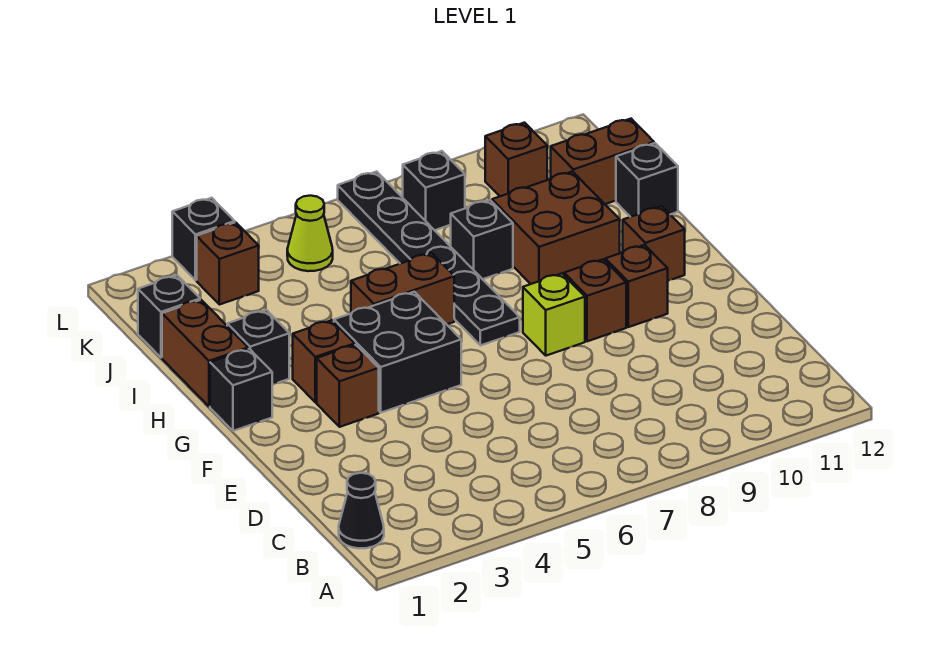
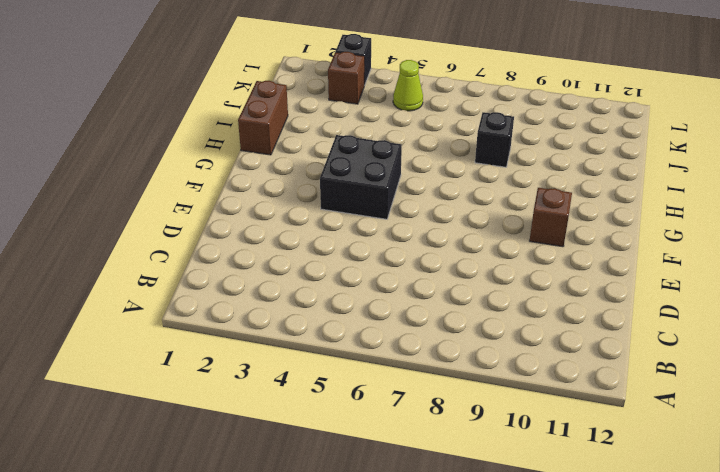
none -> black cone B1 level 1
none -> brown brick F3 level 1
none -> lime brick F8 level 1

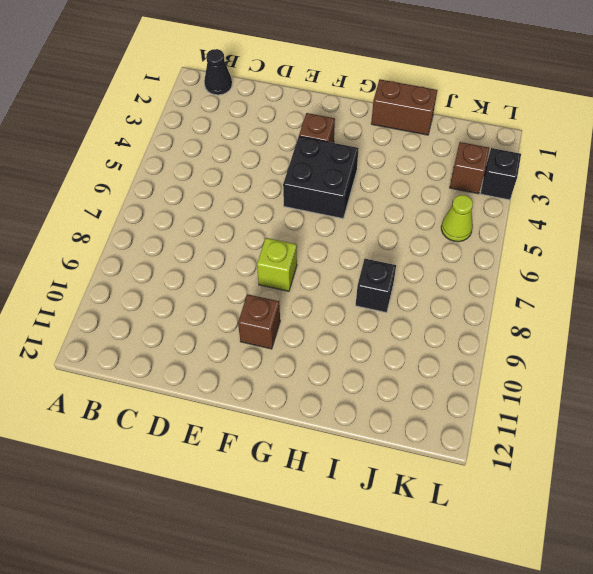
none -> brown brick F9 level 1
none -> black brick G1 level 1
none -> brown brick G3 level 1

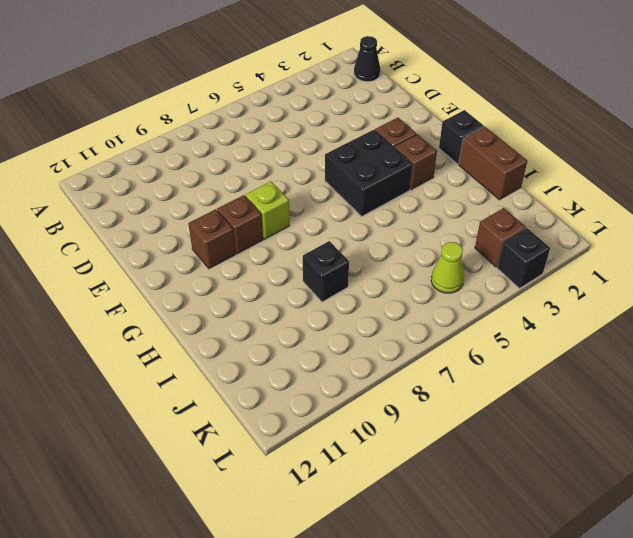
none -> black plate G7:L7 level 1
none -> brown brick G11 level 1
none -> black brick H2 level 1

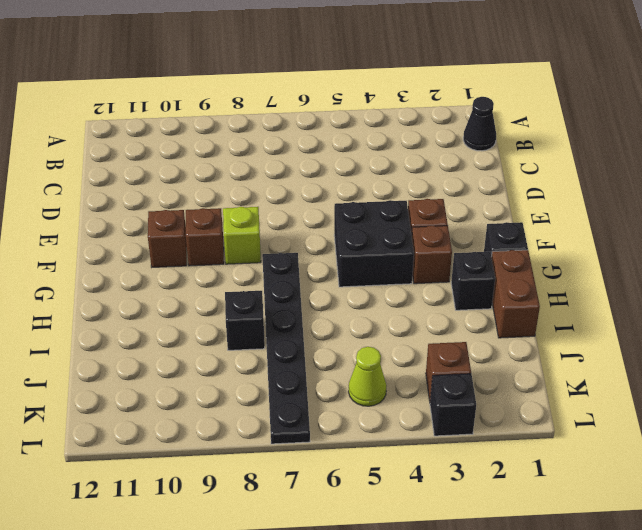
none -> brown brick G11 level 1
none -> brown brick H5:H6 level 1
none -> brown brick H9:I10 level 1

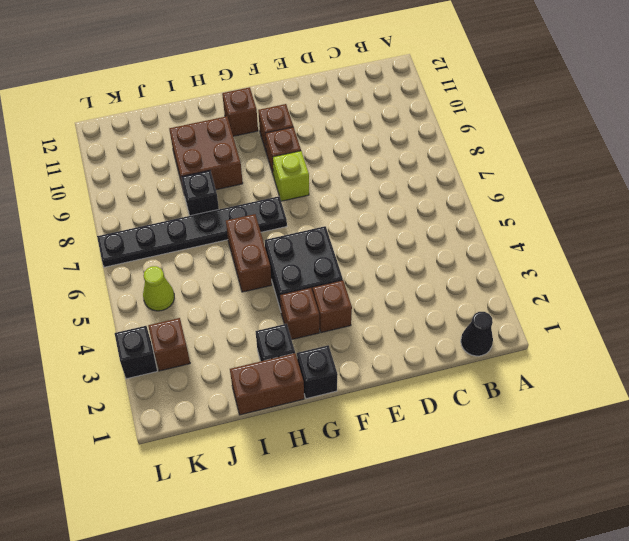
none -> black brick I12 level 1
none -> black brick J1 level 1
none -> brown brick J11:J12 level 1

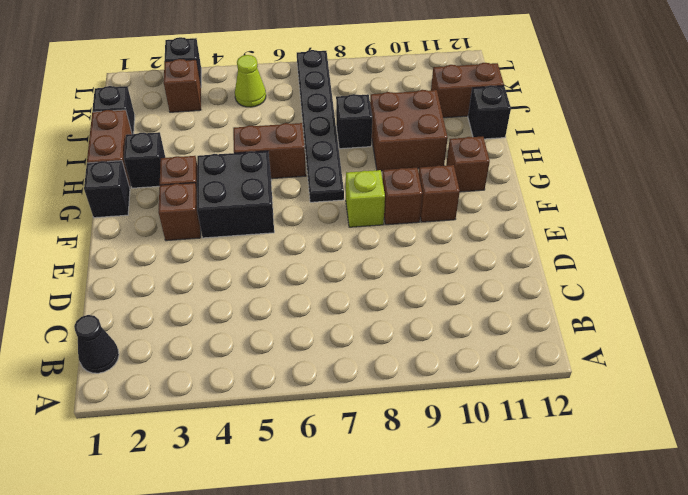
none -> black brick K8 level 1
none -> brown brick K10 level 1

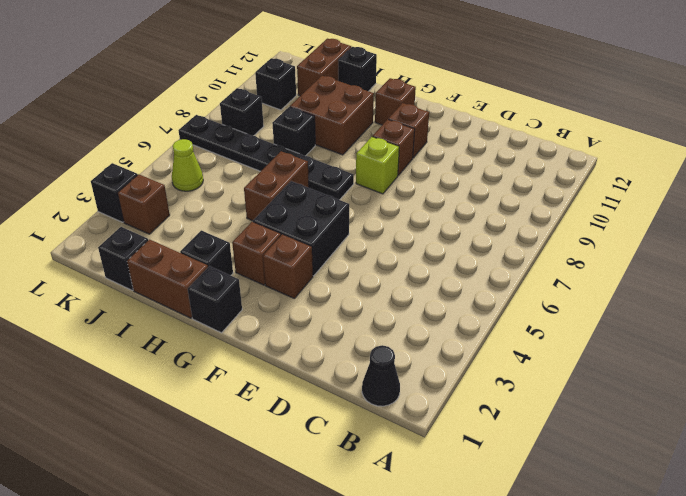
black brick K10 level 1 -> brown brick K10 level 1

